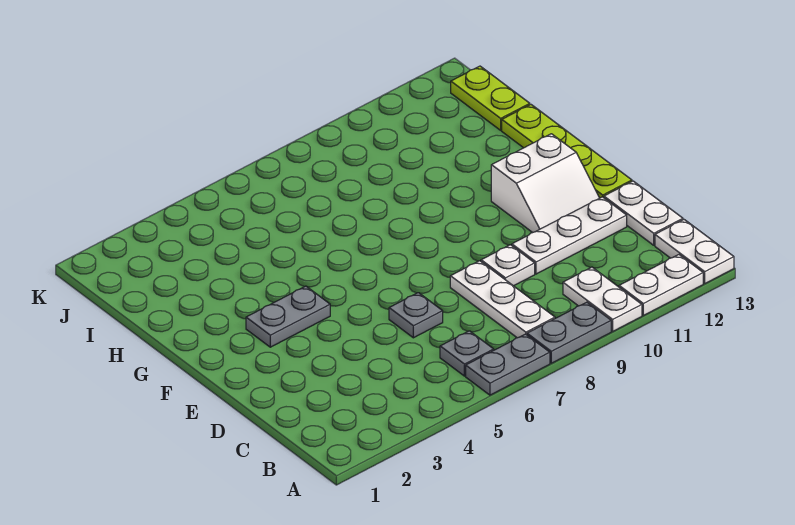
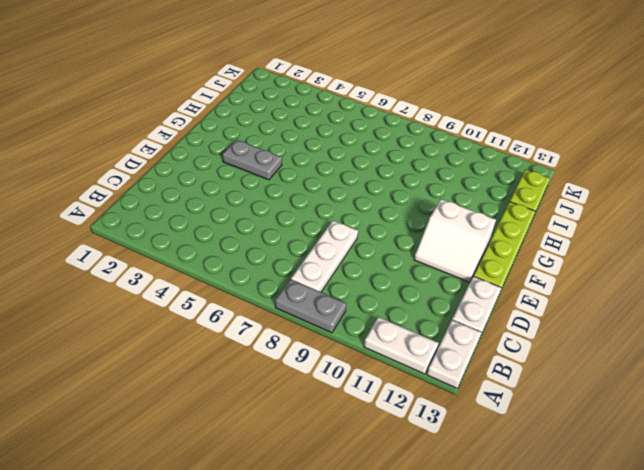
none -> grey plate A6:A7 level 1
none -> white plate A10:B10 level 1
none -> grey plate B6 level 1

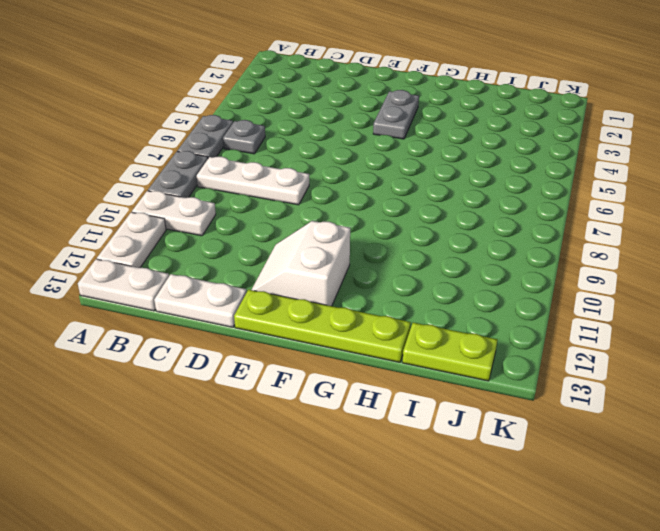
none -> grey plate D6 level 1
none -> white plate D9 level 1
none -> white plate D10:D12 level 1

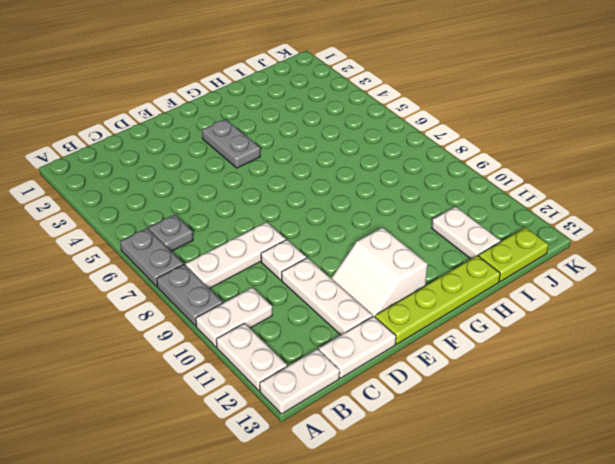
white plate I11:I12 level 1 -> none
none -> grey plate D6 level 1

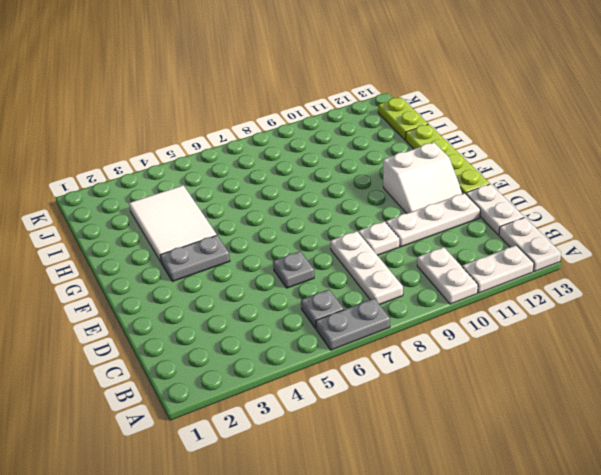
white tile G3:I4 level 1 -> none
none -> grey plate A8:A9 level 1

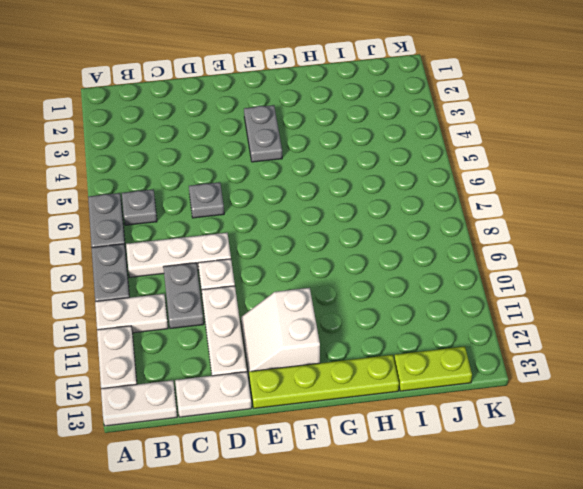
grey plate C9:C10 level 1 -> none

